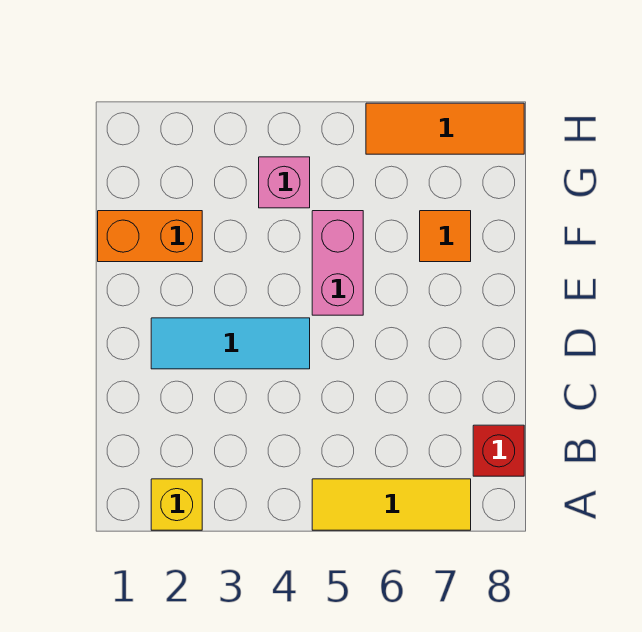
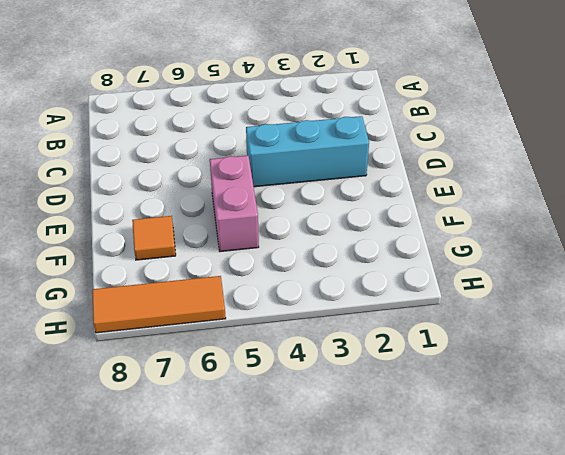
cyan brick D2:D4 level 1 -> cyan tile D2:D4 level 1
none -> yellow brick A2 level 1
none -> yellow tile A5:A7 level 1

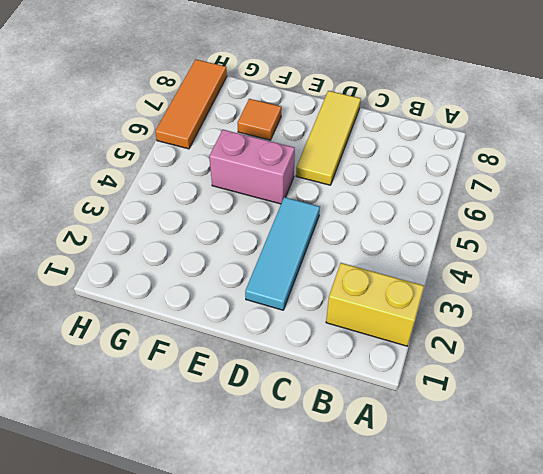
yellow brick A2:B2 level 1 -> yellow brick A2 level 1
yellow tile D6:D8 level 1 -> yellow tile A5:A7 level 1
none -> red brick B8 level 1
none -> orange brick F1:F2 level 1

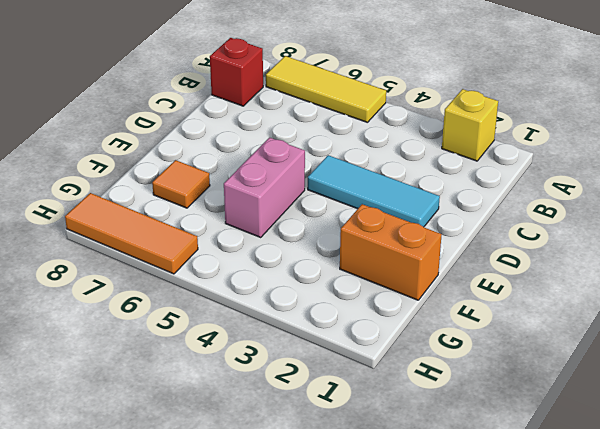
none -> pink brick G4 level 1

